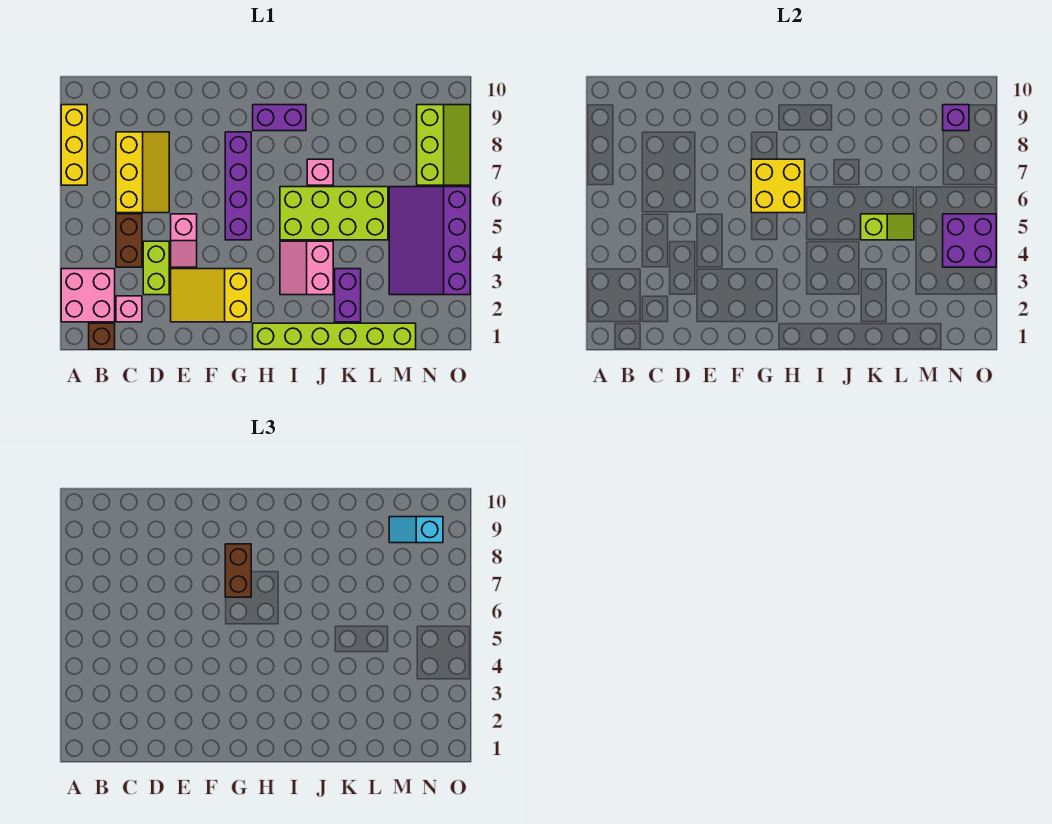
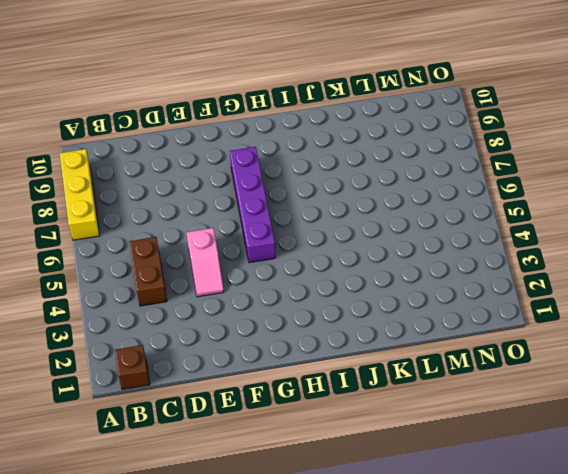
none -> pink brick A2:B3 level 1
none -> pink brick C2 level 1
none -> yellow slope C6:D8 level 1 top C

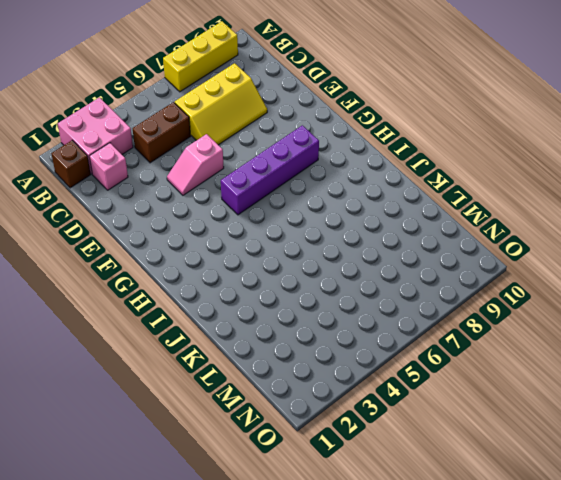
none -> lime brick D3:D4 level 1
none -> yellow slope E2:G3 level 1 top G
none -> lime brick H1:M1 level 1

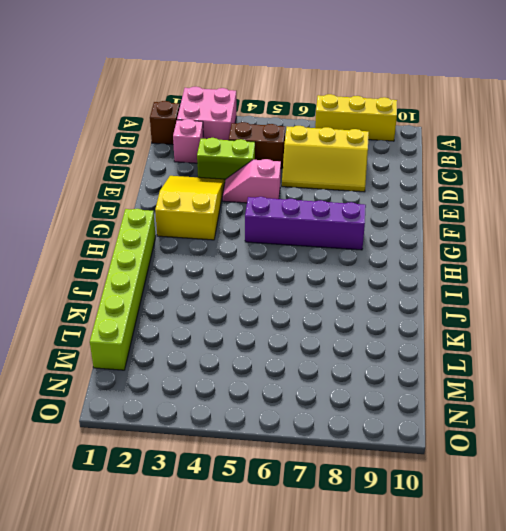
none -> purple brick H9:I9 level 1
none -> pink slope I3:J4 level 1 top J
none -> lime brick I5:L6 level 1

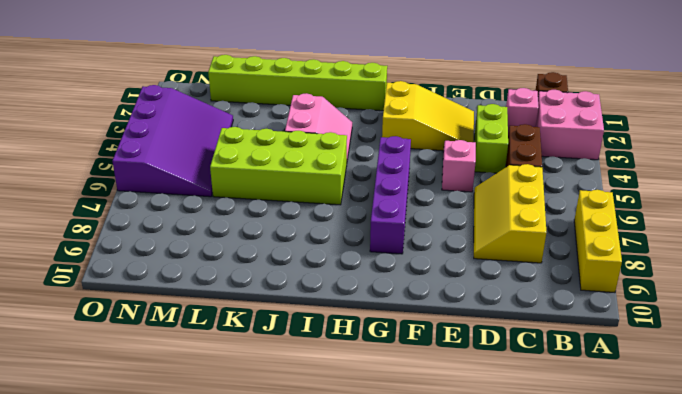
none -> purple brick H9:I9 level 1
none -> pink brick J7 level 1
none -> purple brick K2:K3 level 1

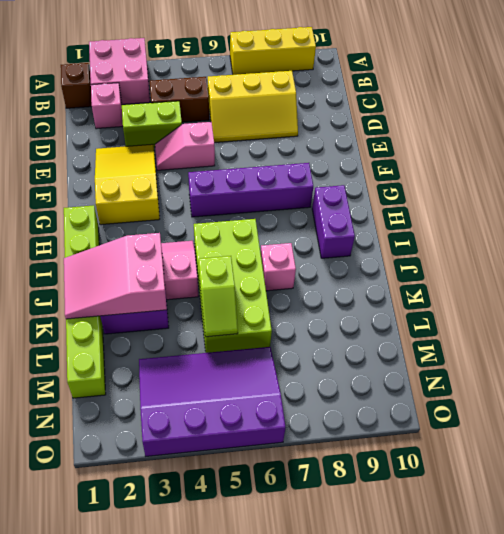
pink slope J1:K3 level 2 top 3 -> none
none -> lime slope N7:O9 level 1 top N
none -> yellow brick G6:H7 level 2
none -> purple brick N4:O5 level 2

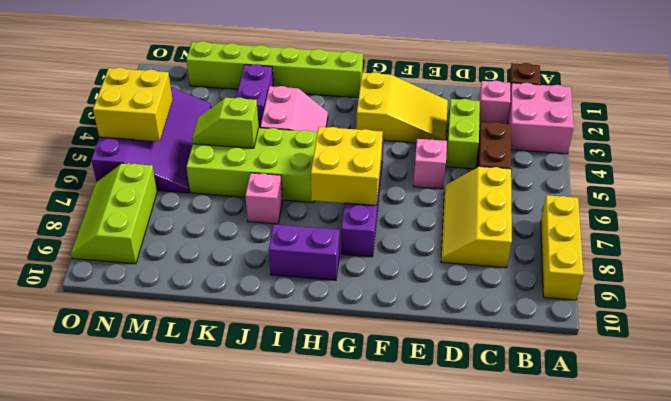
yellow brick N4:O5 level 2 -> purple brick N4:O5 level 2
none -> purple brick N9 level 2
none -> brown brick G7:G8 level 3
none -> cyan slope M9:N9 level 3 top N

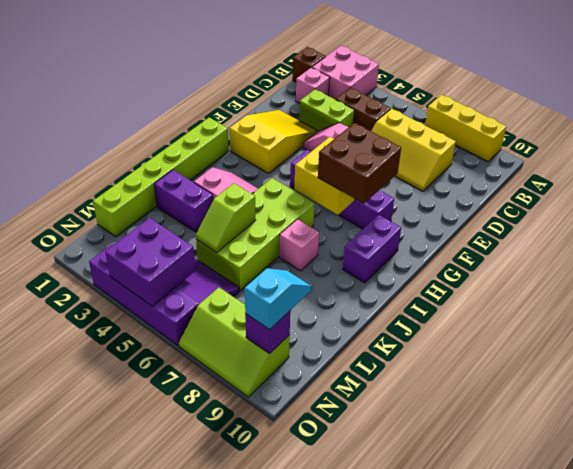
brown brick G7:H8 level 3 -> brown brick G7:G8 level 3

